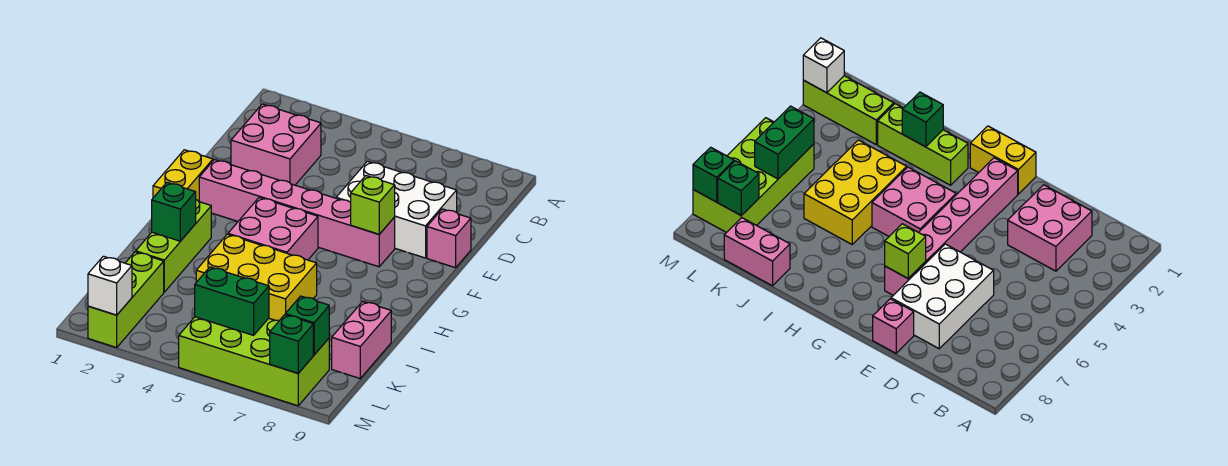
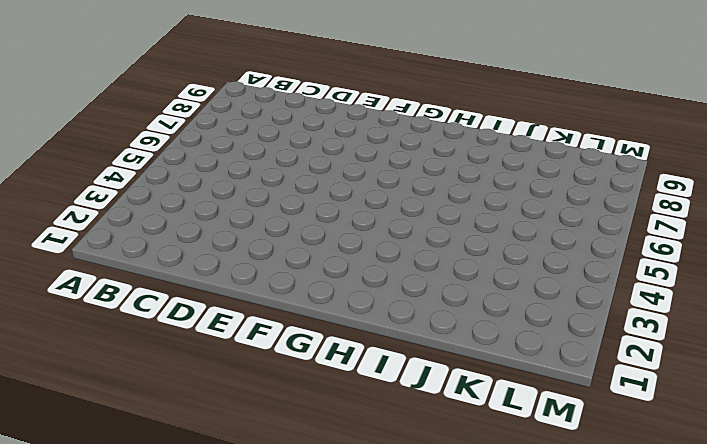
none -> pink brick C2:D3 level 1
none -> white brick D6:E8 level 1
none -> pink brick E9 level 1

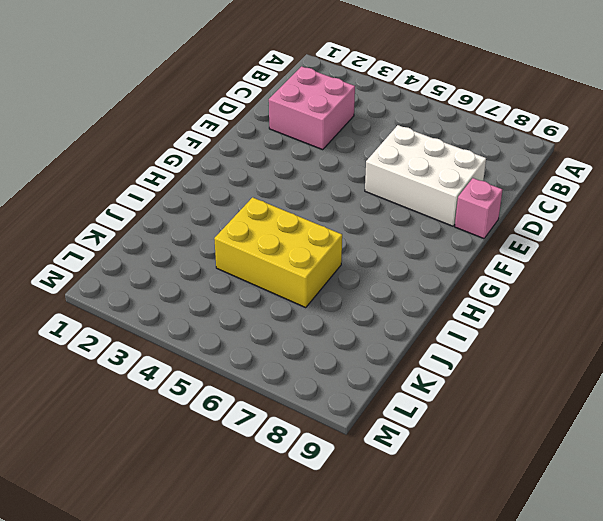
none -> yellow brick F1:G1 level 1
none -> pink brick F2:F7 level 1
none -> pink brick G4:H5 level 1

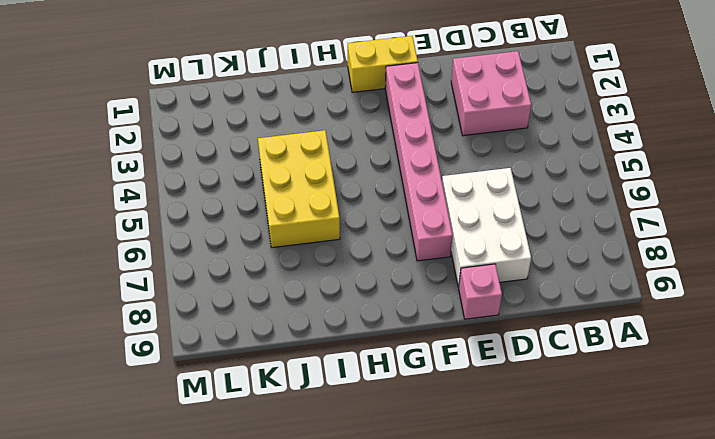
none -> pink brick G4:H5 level 1
none -> lime brick H2:J2 level 1
none -> pink brick J9:K9 level 1

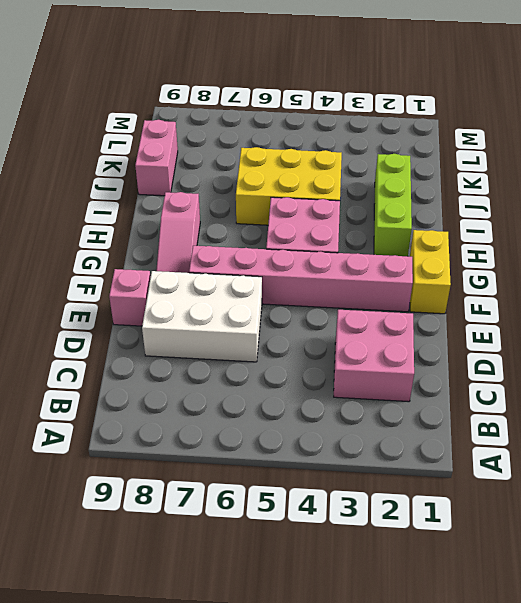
pink slope F8:H8 level 1 top H -> none
none -> lime brick K2:M2 level 1
none -> lime brick L5:M8 level 1
none -> lime brick F7 level 2

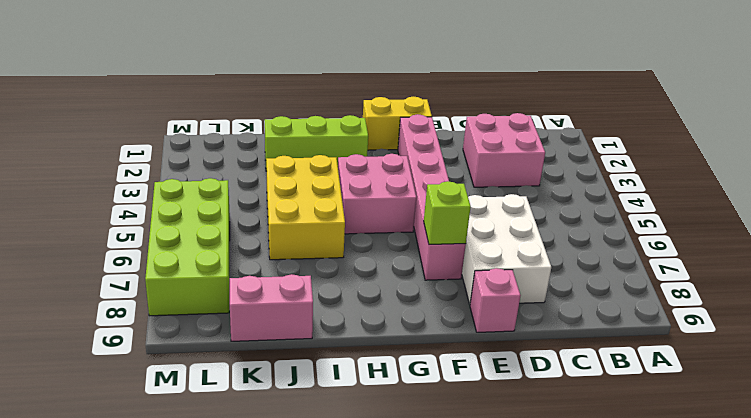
none -> lime brick K2:M2 level 1
none -> green brick I2 level 2
none -> green brick L5:L6 level 2

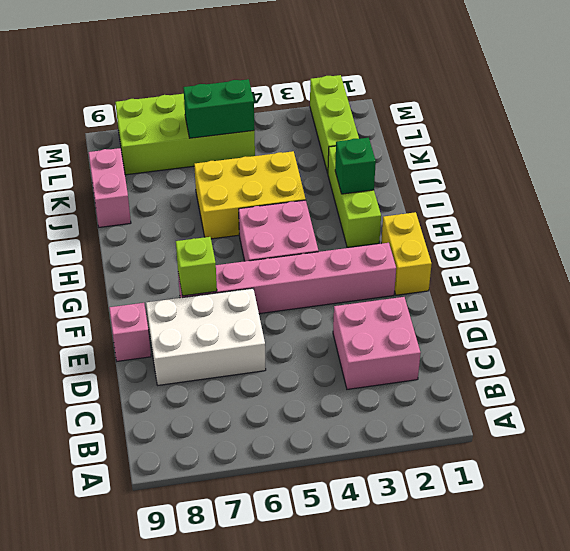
none -> green brick L8 level 2
none -> white brick M2 level 2
none -> green brick M8 level 2

